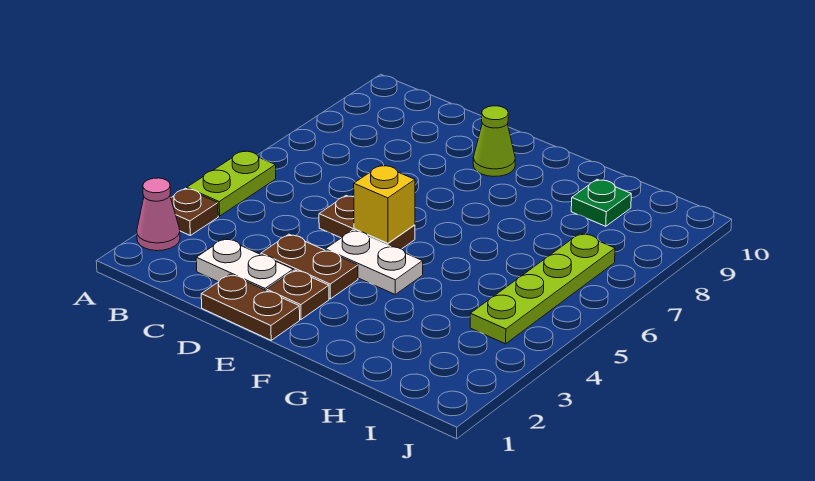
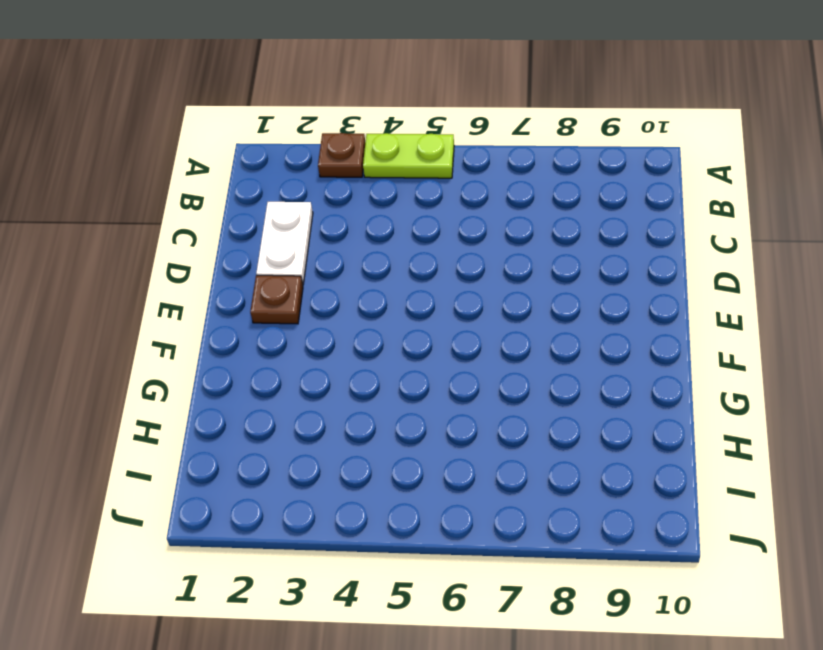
none -> pink cone A2 level 1
none -> brown plate D1:E1 level 1
none -> brown plate D3:E3 level 1

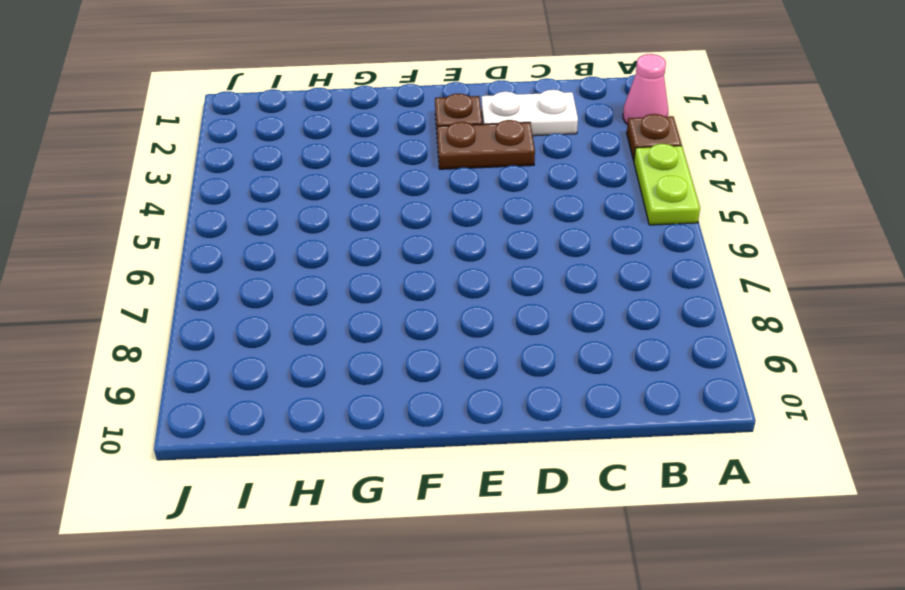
none -> brown plate D1:E1 level 1
none -> brown plate D5:E5 level 1
none -> white plate E4:F4 level 1

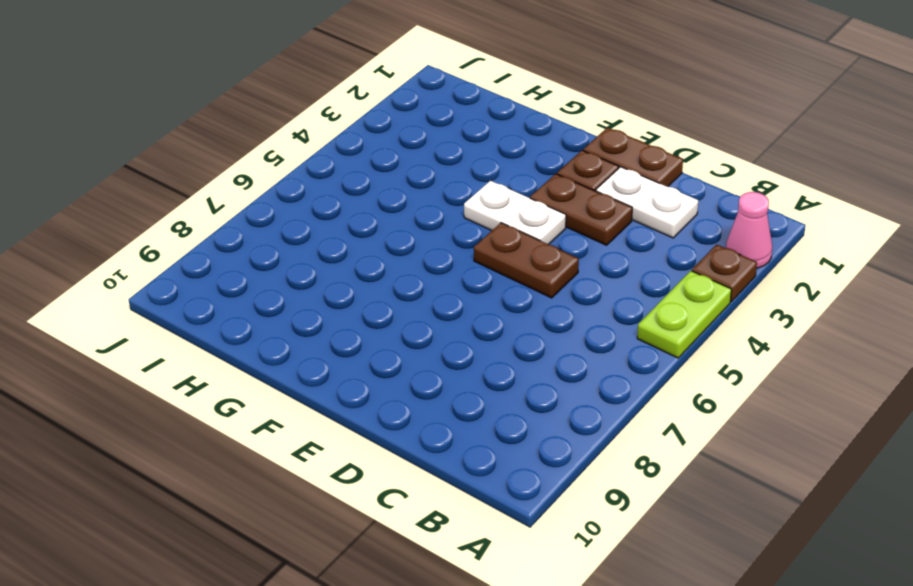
none -> lime cone E9 level 1
none -> green plate H9 level 1
none -> lime plate I4:I7 level 1

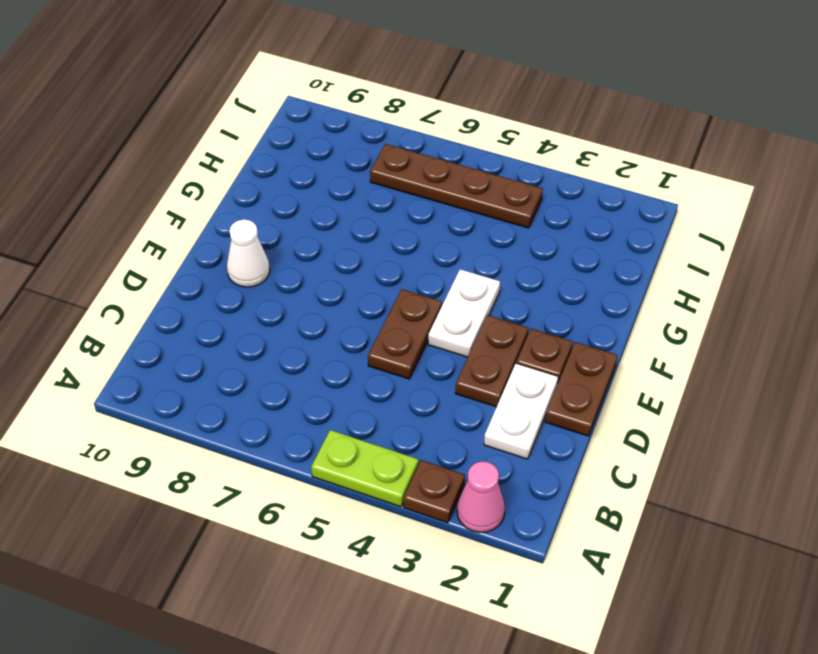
white cone E9 level 1 -> lime cone E9 level 1
brown plate I4:I7 level 1 -> lime plate I4:I7 level 1
none -> green plate H9 level 1
none -> yellow brick E5 level 2

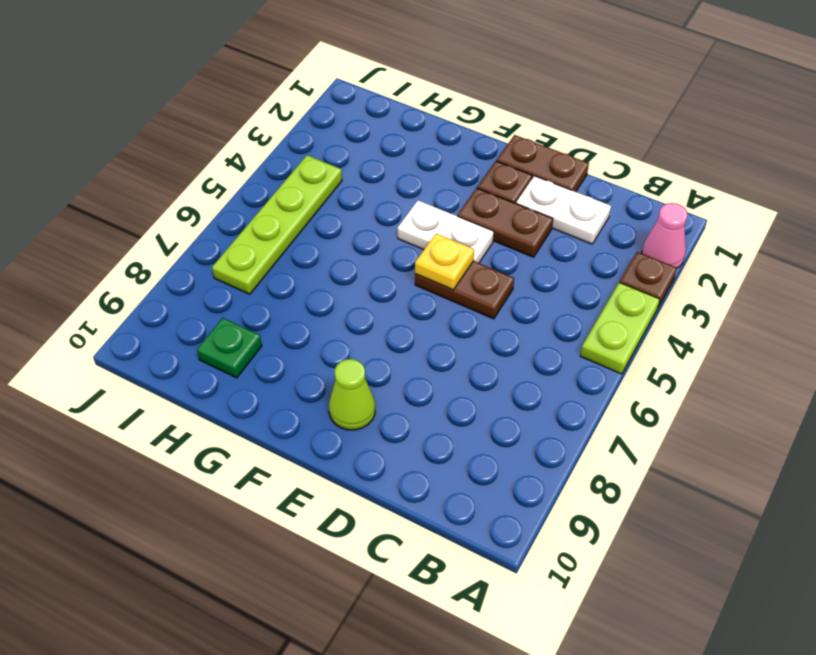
yellow plate E5 level 2 -> yellow brick E5 level 2

